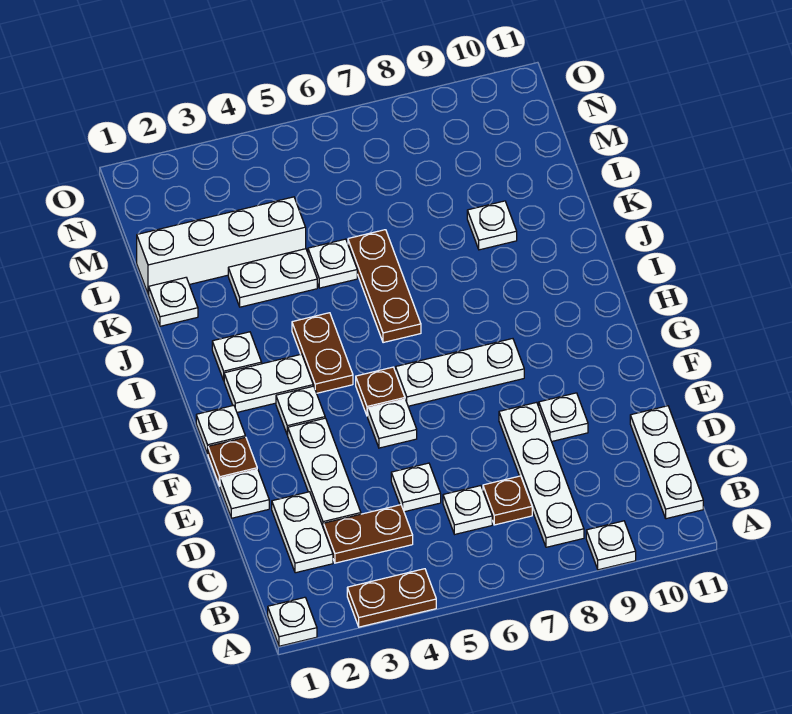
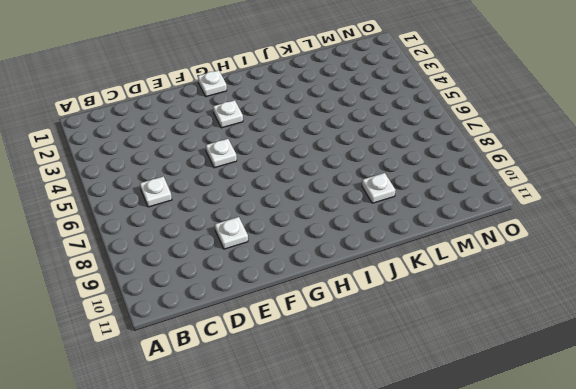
none -> white plate A1 level 1
none -> brown plate A3:A4 level 1
none -> white plate A9 level 1

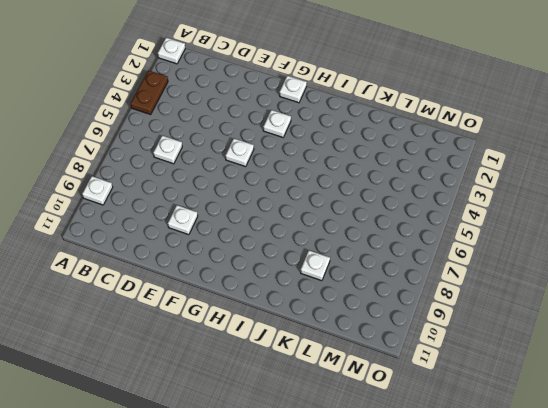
none -> white plate B8:E8 level 1
none -> white plate B11:D11 level 1
none -> white plate C2:D2 level 1

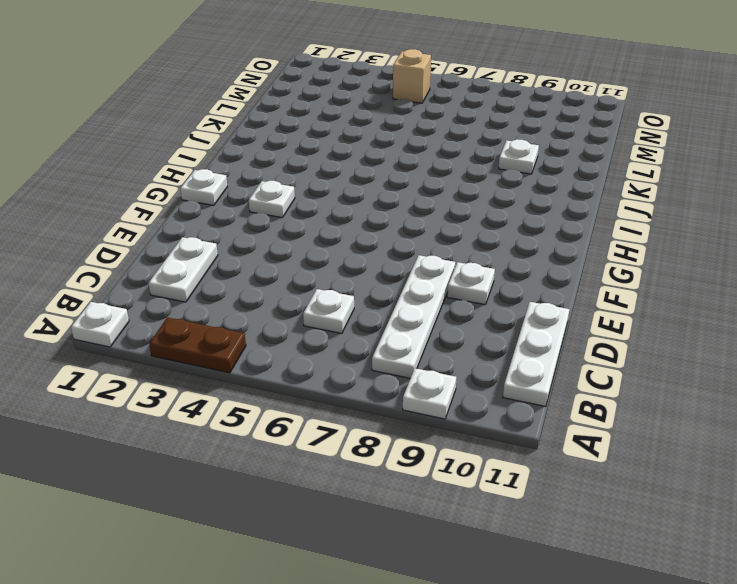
tan brick N5 level 1 -> none
none -> brown plate C3:C4 level 1
none -> brown plate C7 level 1
none -> white plate D3:F3 level 1

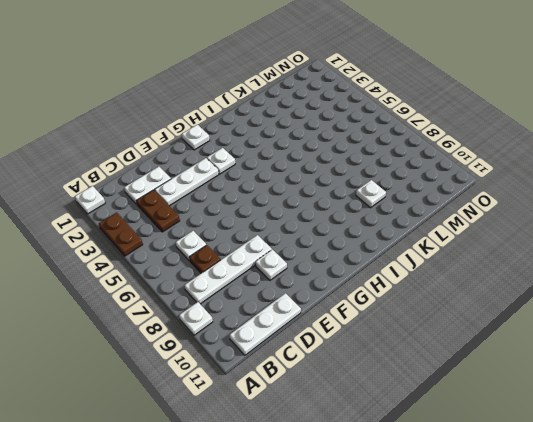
none -> white plate D5 level 1
none -> white plate E1 level 1
none -> brown plate F1 level 1

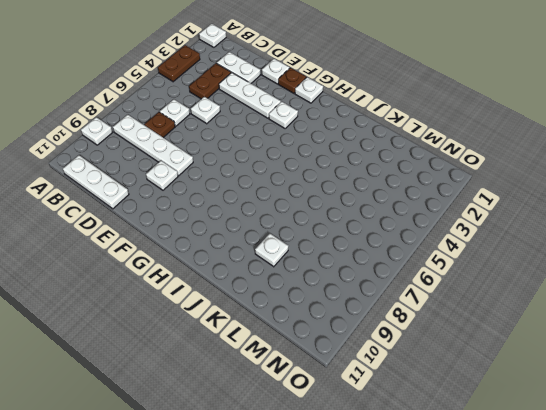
none -> white plate F5 level 1
none -> brown plate G5 level 1
none -> white plate G6:G8 level 1

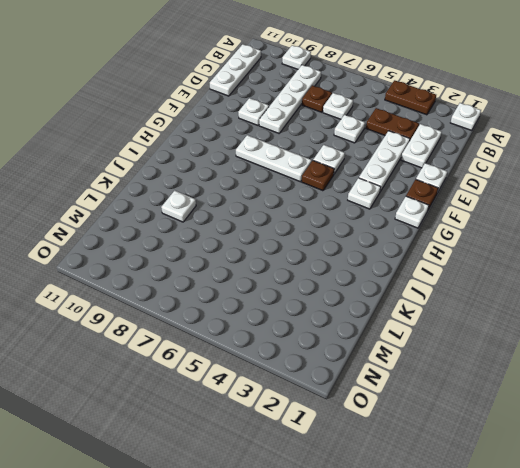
none -> white plate H2:H3 level 1
none -> brown plate H4:I4 level 1
none -> white plate I2 level 1

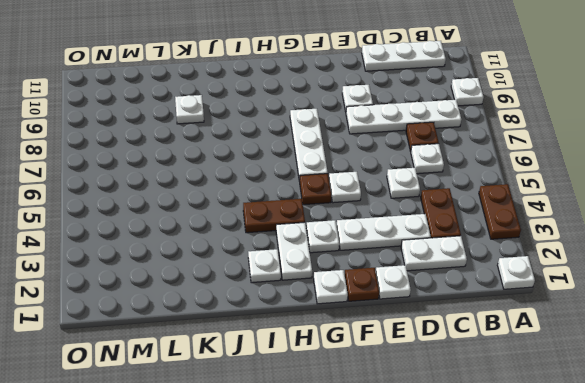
none -> brown plate I6:K6 level 1
none -> white plate K1 level 1
none -> white plate K3:K4 level 1

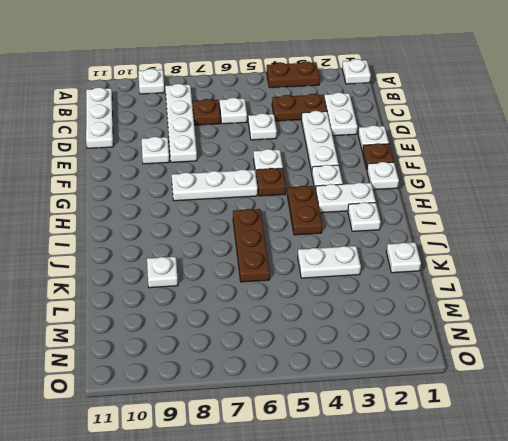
none -> white plate K5 level 1
none -> white brick L1:L4 level 1

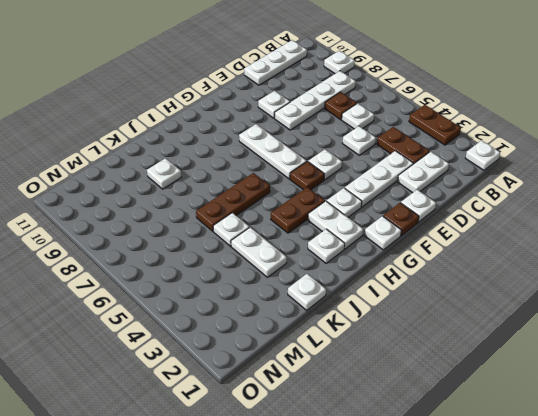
none -> white brick L1:L4 level 1

